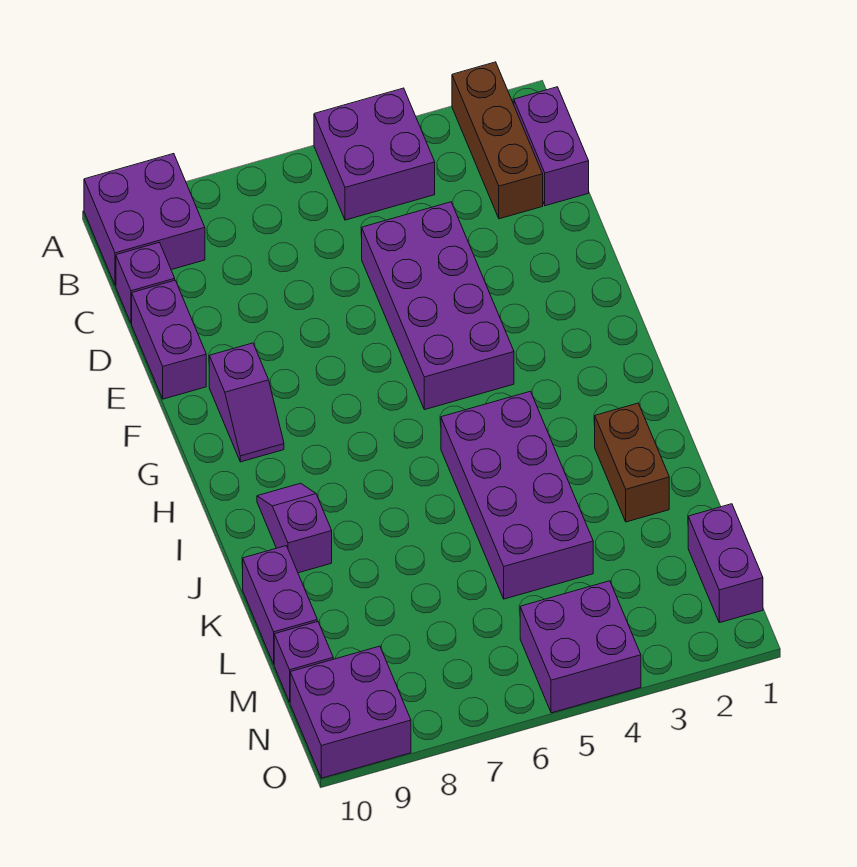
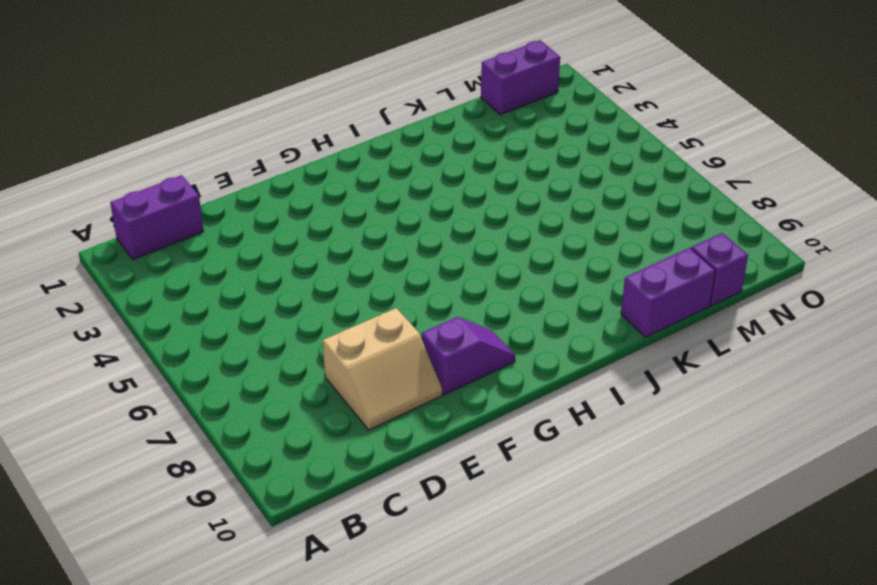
tan slope D8:E9 level 1 top 8 -> none
none -> brown brick A2:C2 level 1
none -> purple brick A4:B5 level 1
none -> purple brick A9:B10 level 1

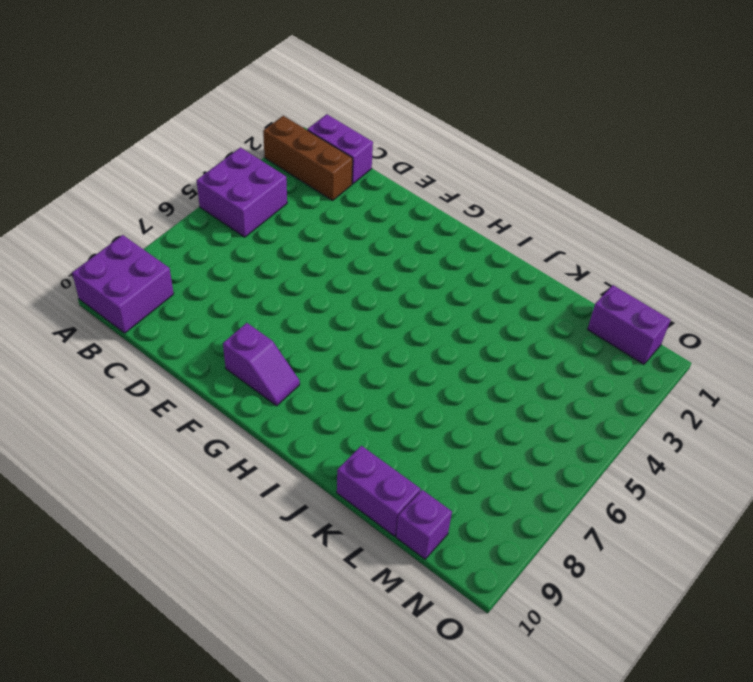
none -> purple brick C10 level 1
none -> purple brick D4:G5 level 1
none -> purple brick D10:E10 level 1

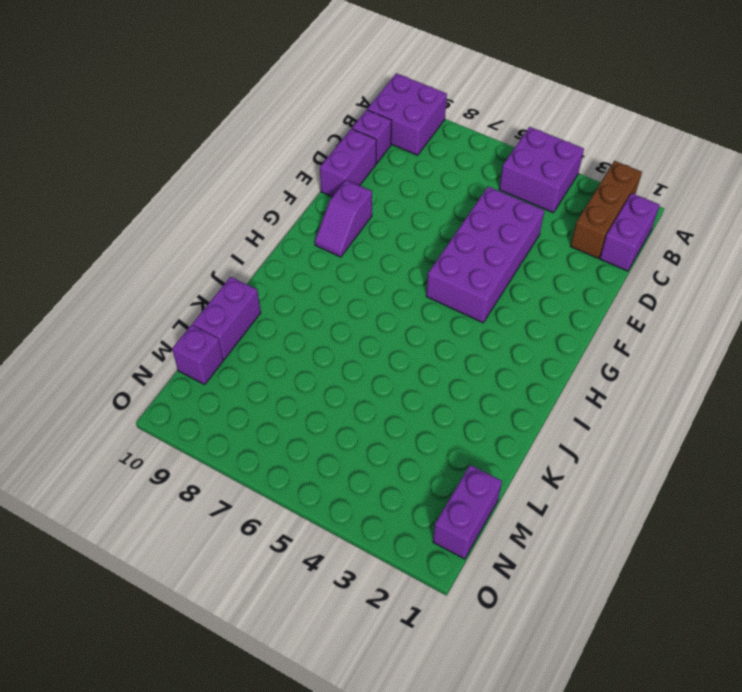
none -> purple brick I4:L5 level 1
none -> purple slope I9:J9 level 1 top J
none -> brown brick J2:K2 level 1

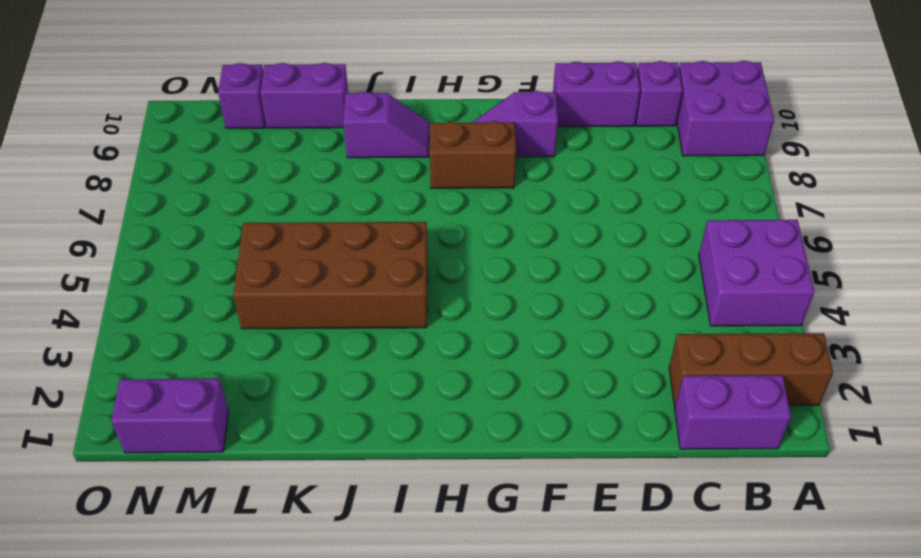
brown brick G8:H8 level 1 -> brown brick J2:K2 level 1
brown brick I4:L5 level 1 -> purple brick I4:L5 level 1
none -> purple brick D4:G5 level 1
none -> purple brick N4:O5 level 1
none -> purple brick N9:O10 level 1

